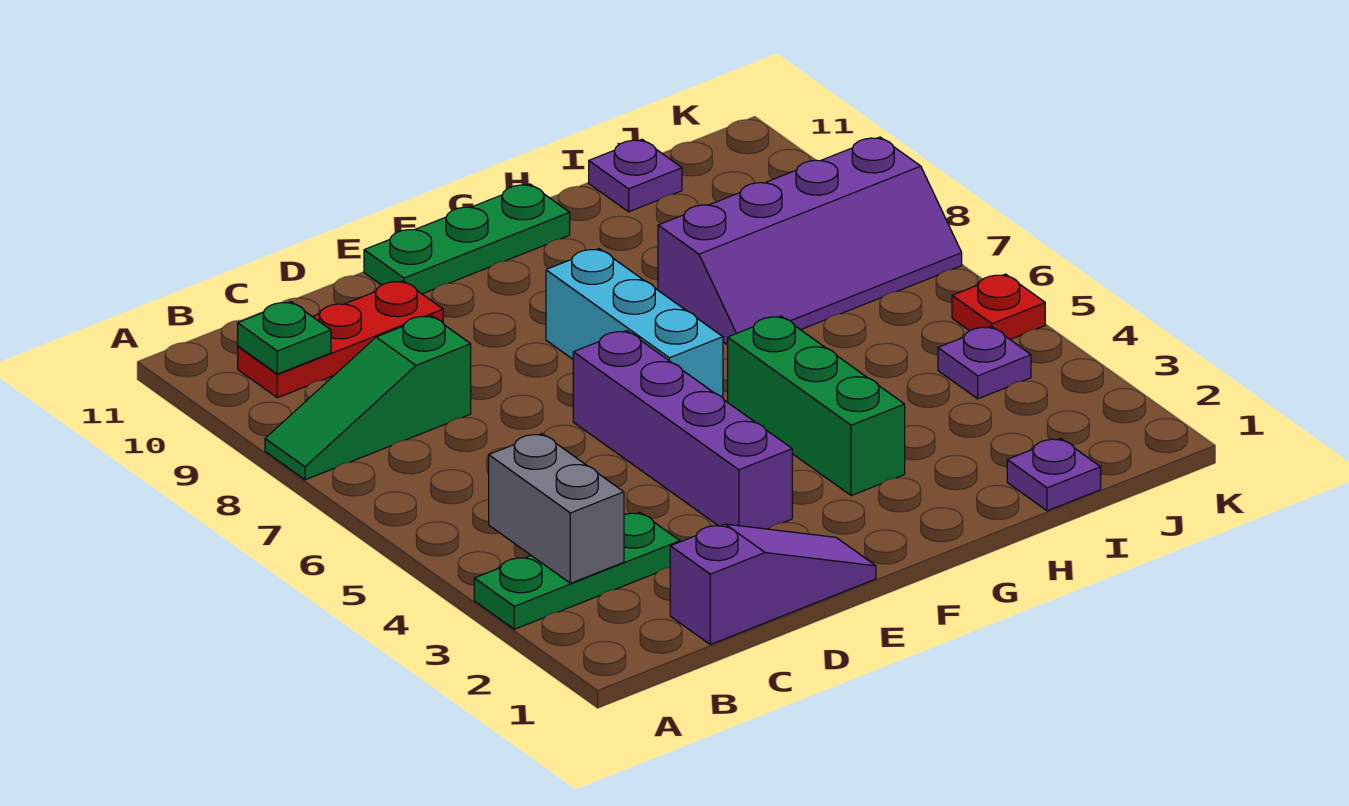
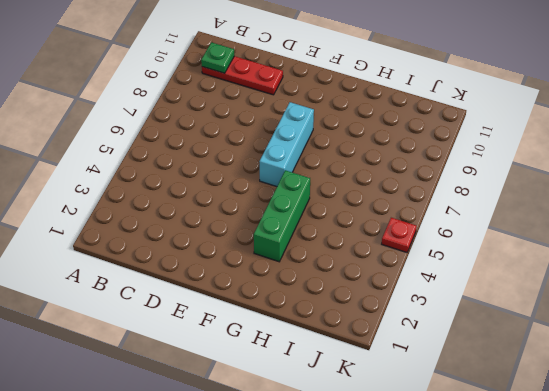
none -> green plate A3:C3 level 1
none -> green slope A8:C8 level 1 top C
none -> purple slope C1:E1 level 1 top C

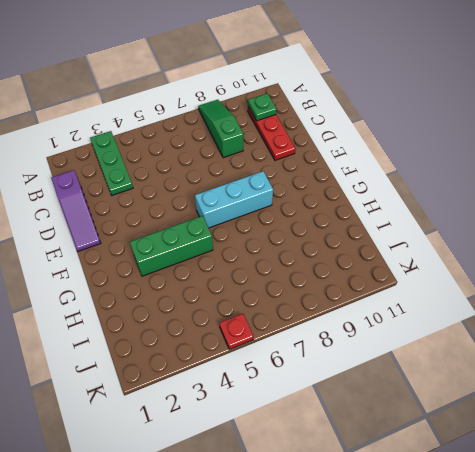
none -> purple brick E3:E6 level 1
none -> green plate E11:G11 level 1
none -> purple slope H7:K8 level 1 top 8

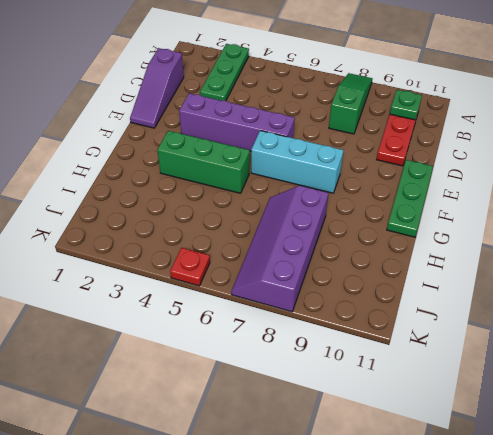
none -> purple plate I1 level 1
none -> purple plate I11 level 1
none -> purple plate J4 level 1

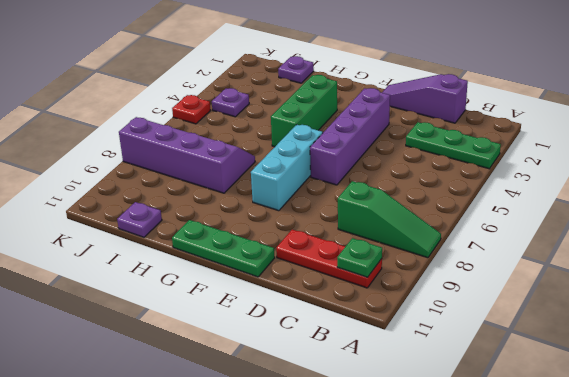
none -> grey brick B3:B4 level 2

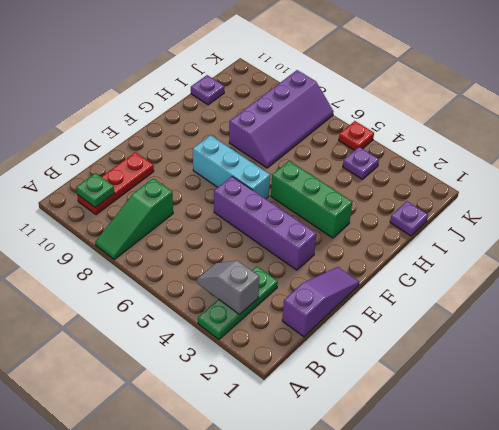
grey slope B3:B4 level 2 top 3 -> grey brick B3:B4 level 2
none -> green plate E11:G11 level 1

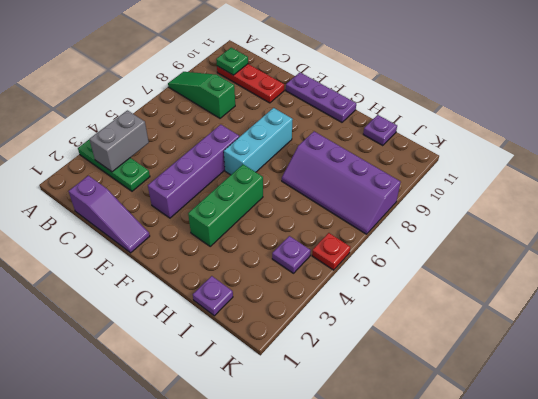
purple plate E11:G11 level 1 -> green plate E11:G11 level 1

